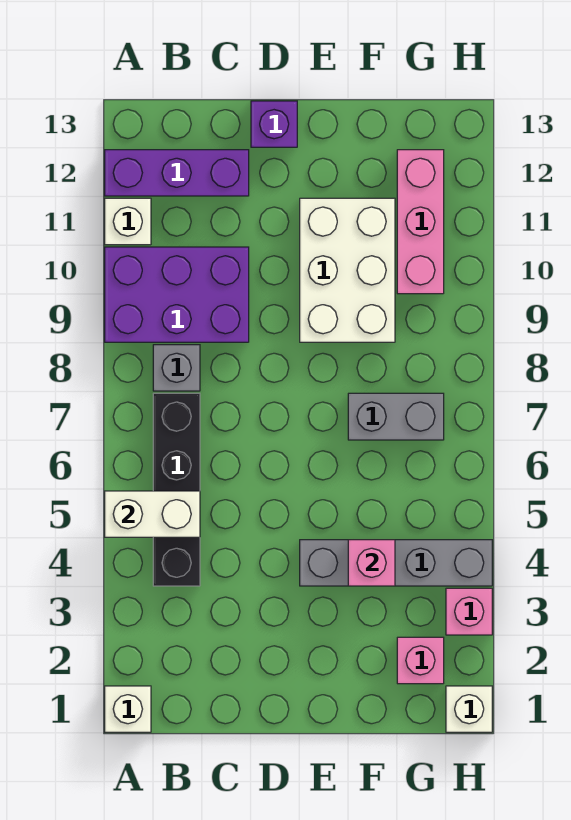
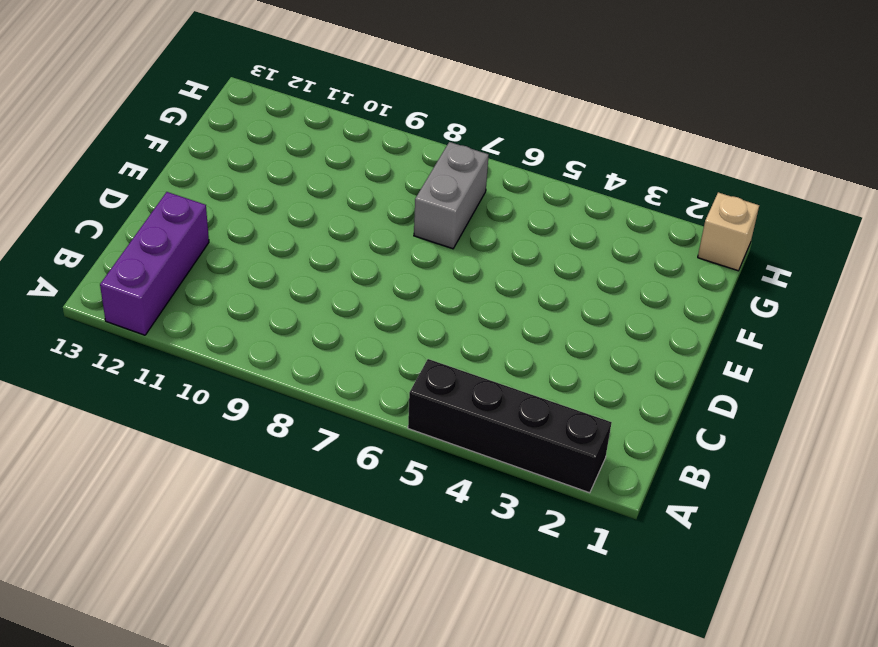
black brick A2:A5 level 1 -> black brick B4:B7 level 1
tan brick H1 level 1 -> white brick H1 level 1
none -> white brick A1 level 1
none -> purple brick A9:C10 level 1
none -> white brick A11 level 1

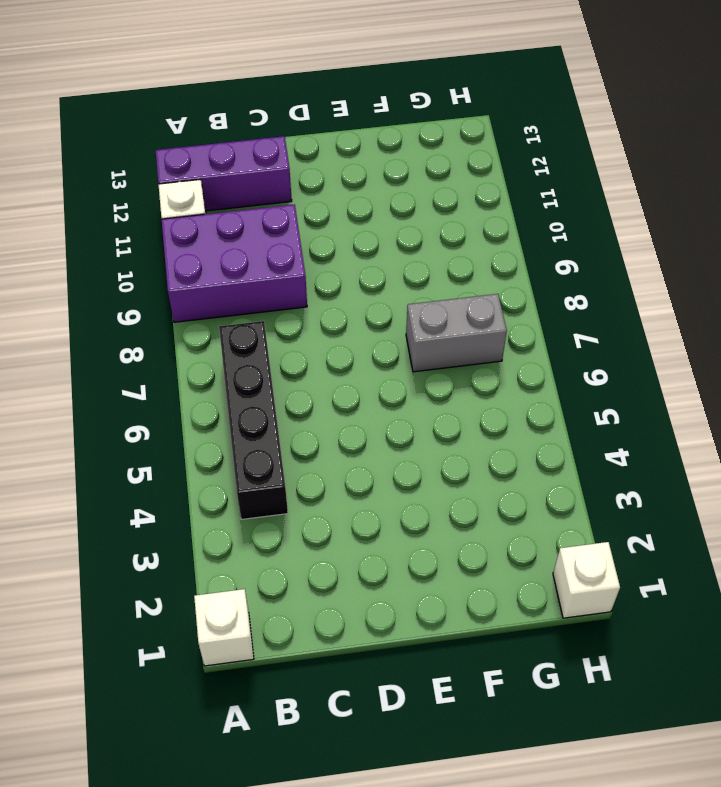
none -> grey brick B8 level 1
none -> purple brick D13 level 1
none -> grey brick E4:H4 level 1

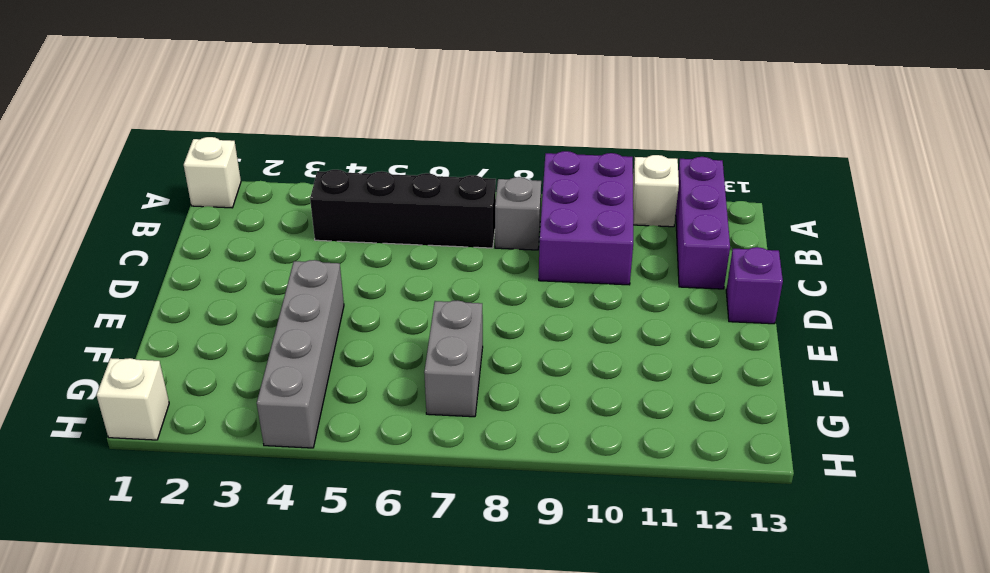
none -> white brick E9:F11 level 1
none -> pink brick G2 level 1
none -> pink brick G10:G12 level 1

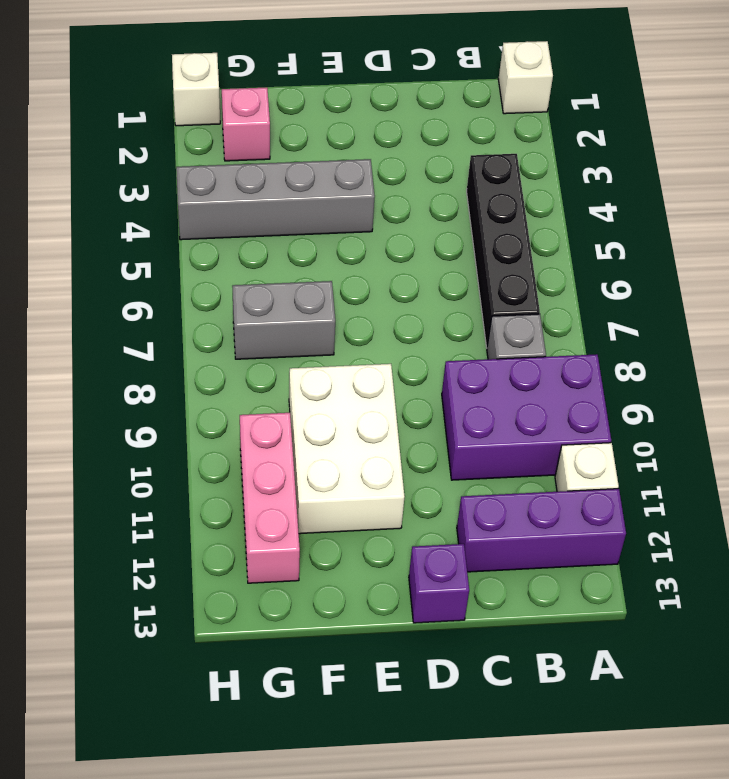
none -> pink brick H3 level 1
none -> white brick A5:B5 level 2
none -> pink brick F4 level 2

